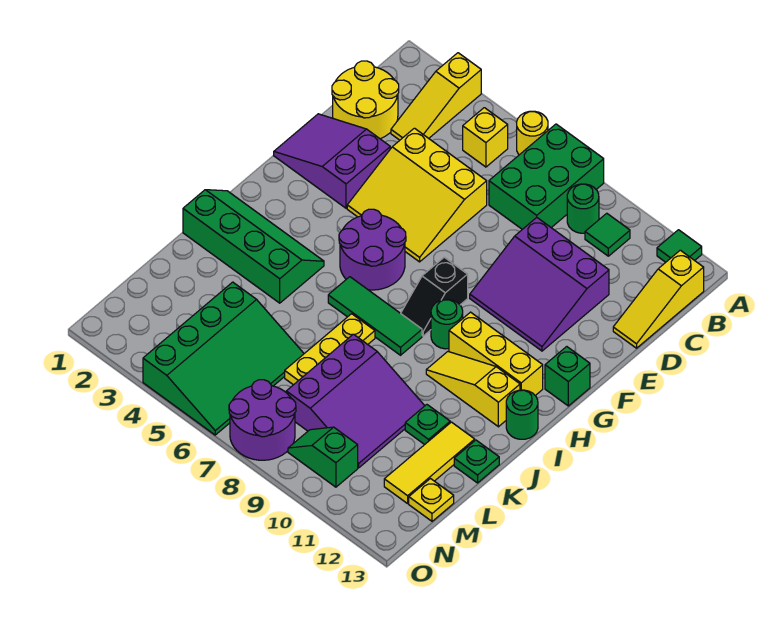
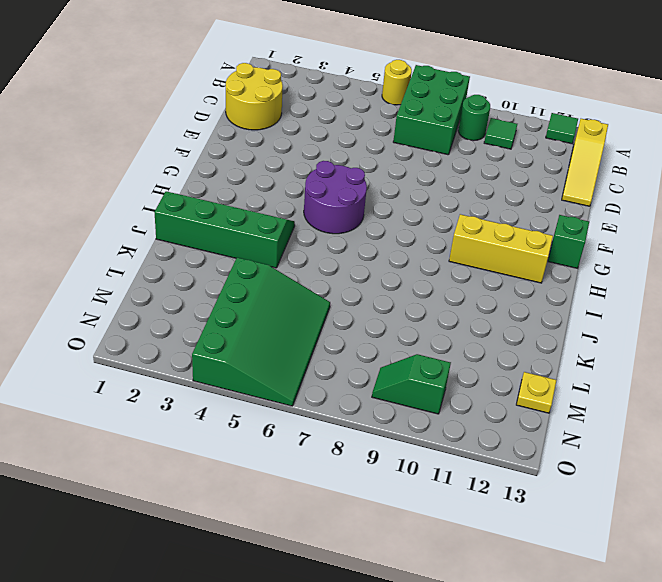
none -> yellow slope A3:C3 level 1 top A
none -> yellow brick B5 level 1
none -> yellow slope D4:F6 level 1 top D
none -> purple slope D9:F11 level 1 top D

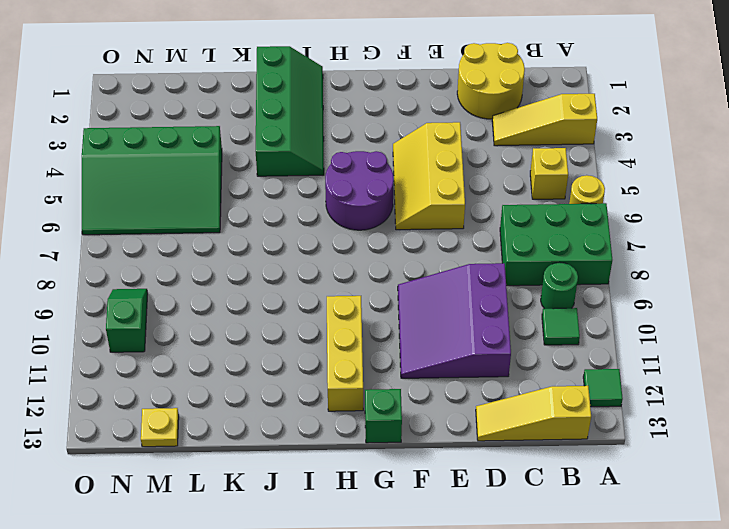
yellow slope E4:F6 level 1 top E -> yellow slope D4:F6 level 1 top D
none -> purple slope E1:F3 level 1 top 3
none -> black slope G8:H8 level 1 top G
none -> green round brick H9 level 1
none -> green tile I6:I8 level 1

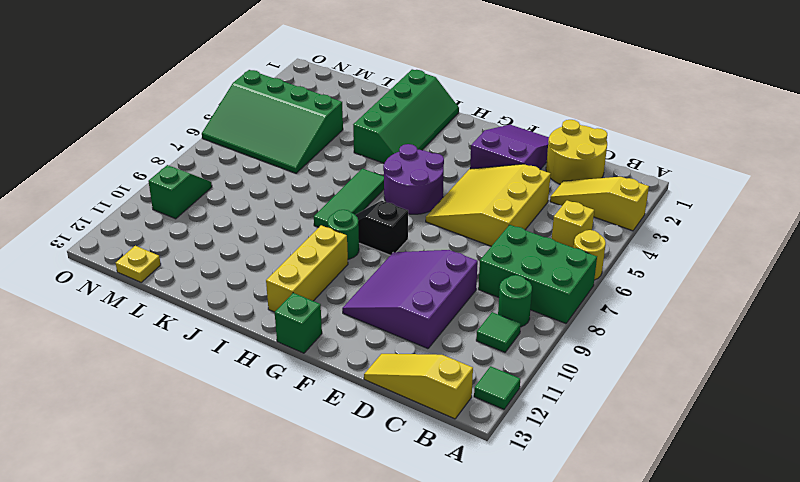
none -> yellow slope I10:I12 level 1 top 12
none -> green round brick I13 level 1
none -> yellow plate J7:L7 level 1
none -> purple slope K8:M10 level 1 top 8

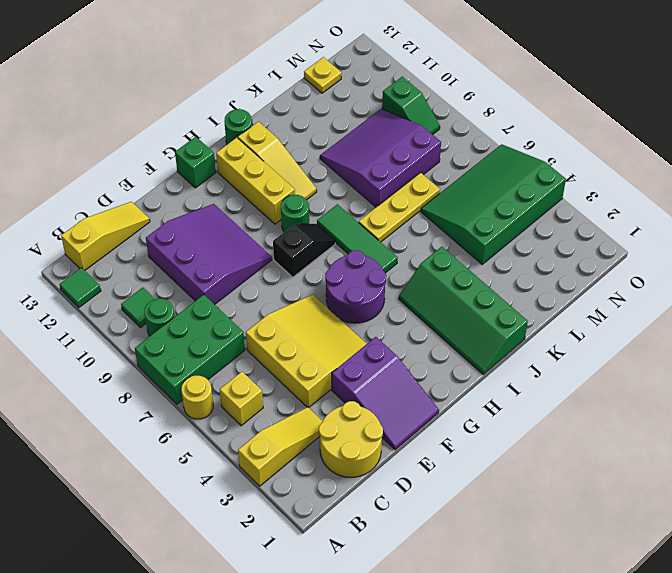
none -> green plate K11 level 1
none -> yellow tile K12:M12 level 1
none -> green plate K13 level 1
none -> purple round brick N7:O8 level 1

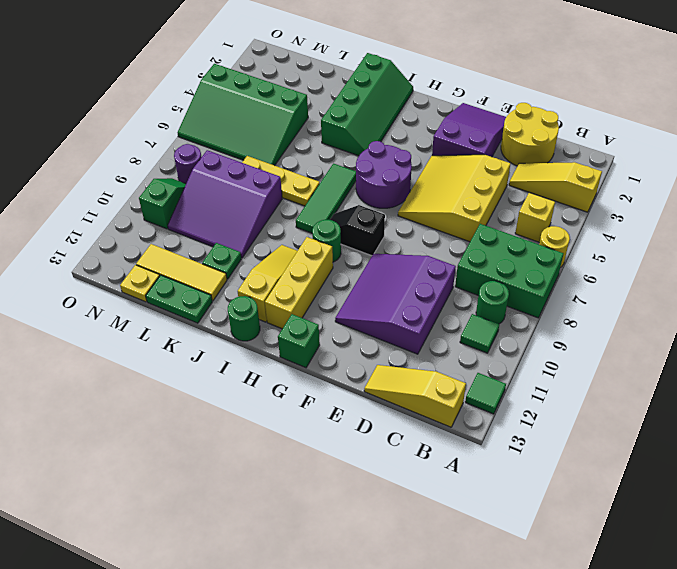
green plate K13:L13 level 1 -> green plate K13 level 1
purple round brick N8 level 1 -> purple round brick N7:O8 level 1

